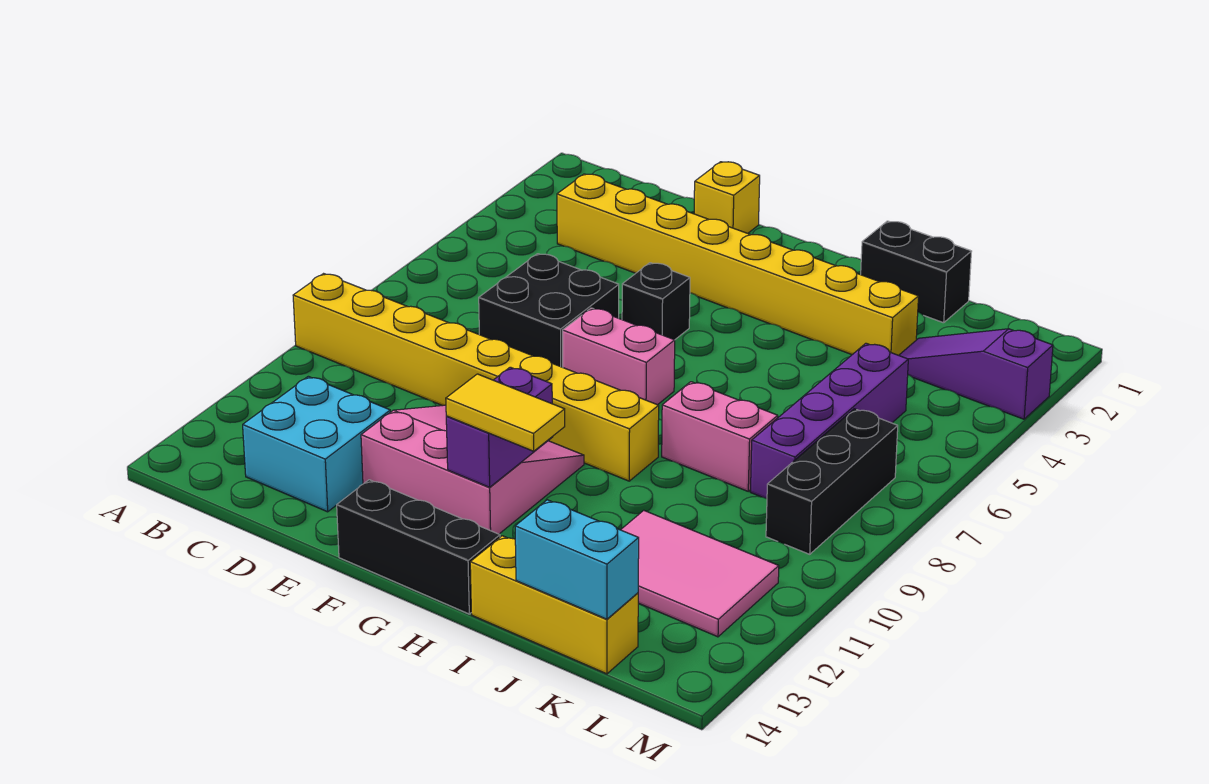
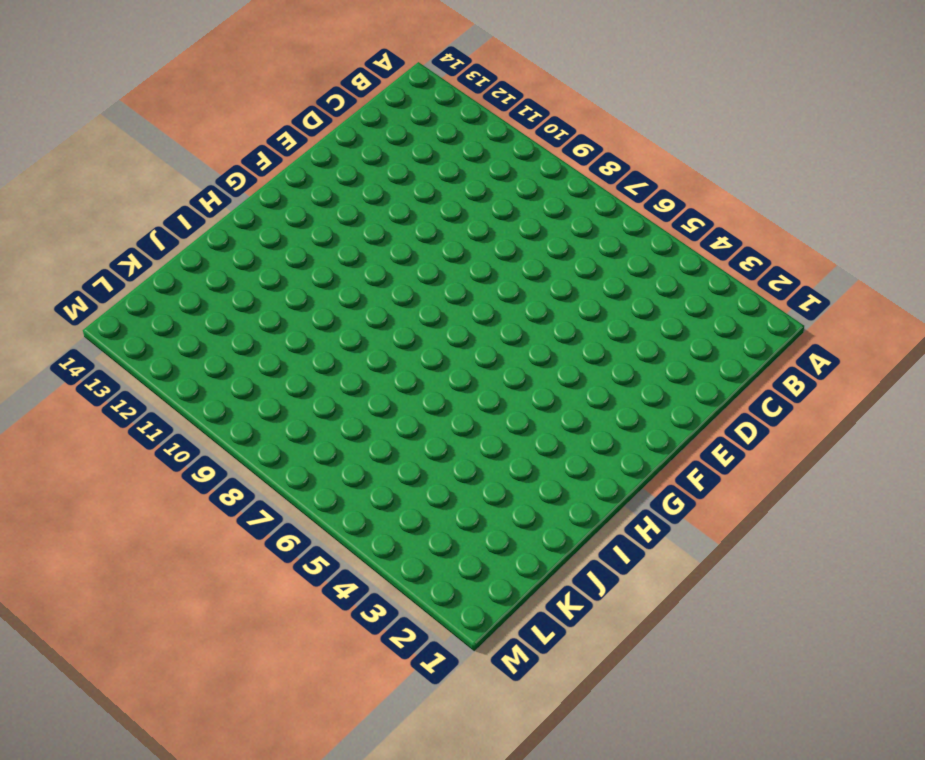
none -> yellow brick A9:H9 level 1
none -> yellow brick C3:J3 level 1
none -> cyan brick C12:D13 level 1

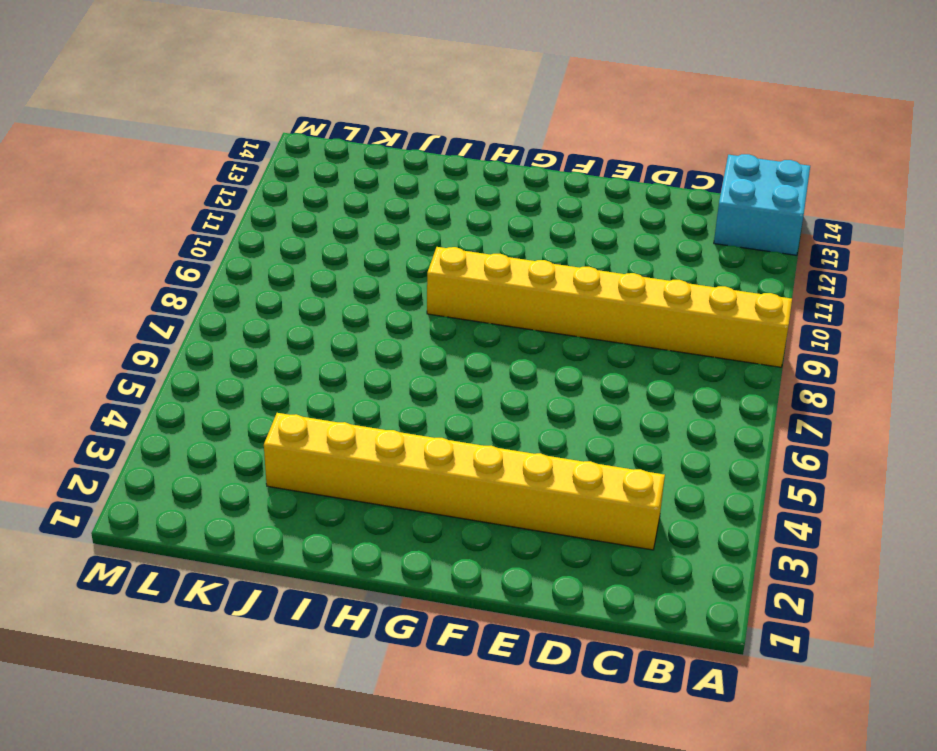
cyan brick A13:B14 level 1 -> cyan brick C12:D13 level 1
none -> black brick D6:E7 level 1
none -> yellow brick E1 level 1
none -> pink slope E10:G12 level 1 top 12

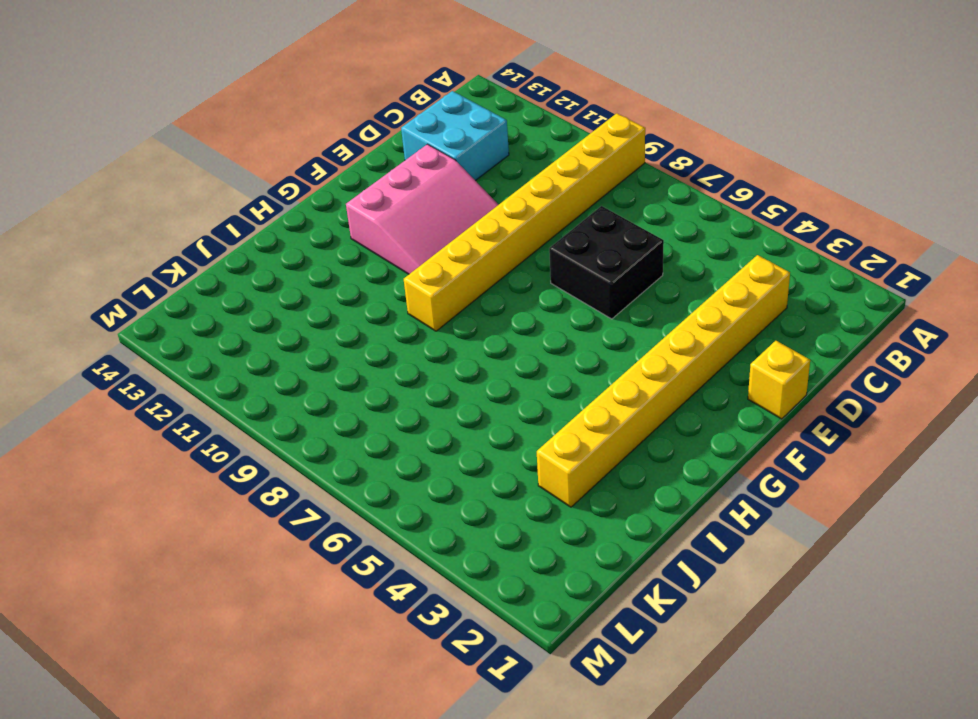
none -> black brick F5 level 1
none -> pink brick F7:G7 level 1
none -> black brick F14:H14 level 1

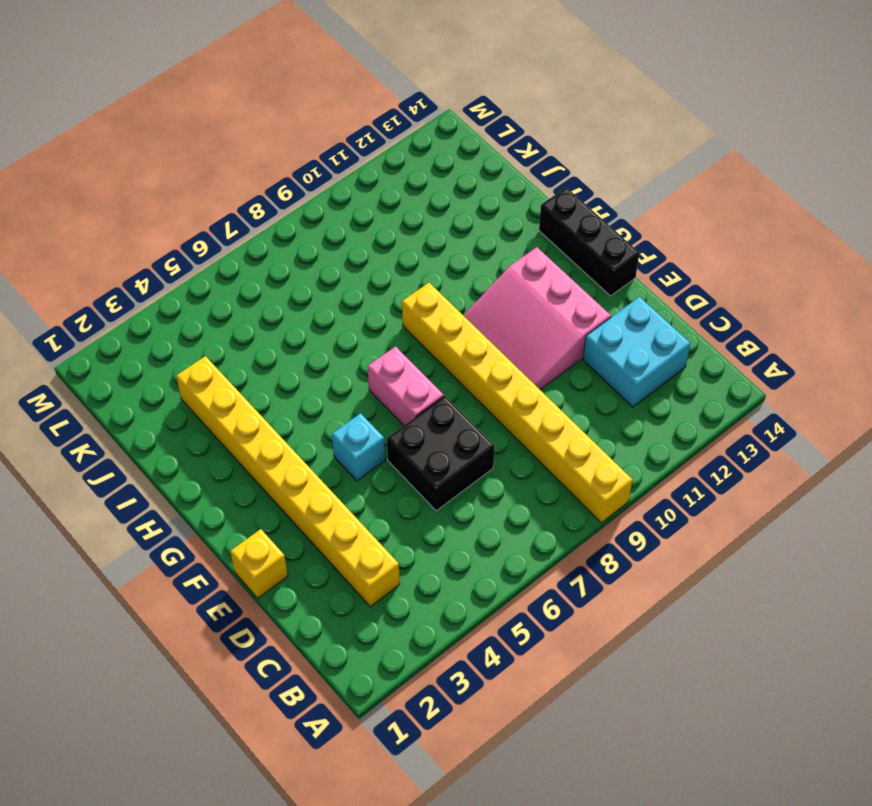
cyan brick F5 level 1 -> black brick F5 level 1
none -> black brick I1:J1 level 1
none -> pink brick I8:J8 level 1
none -> yellow brick I14:K14 level 1

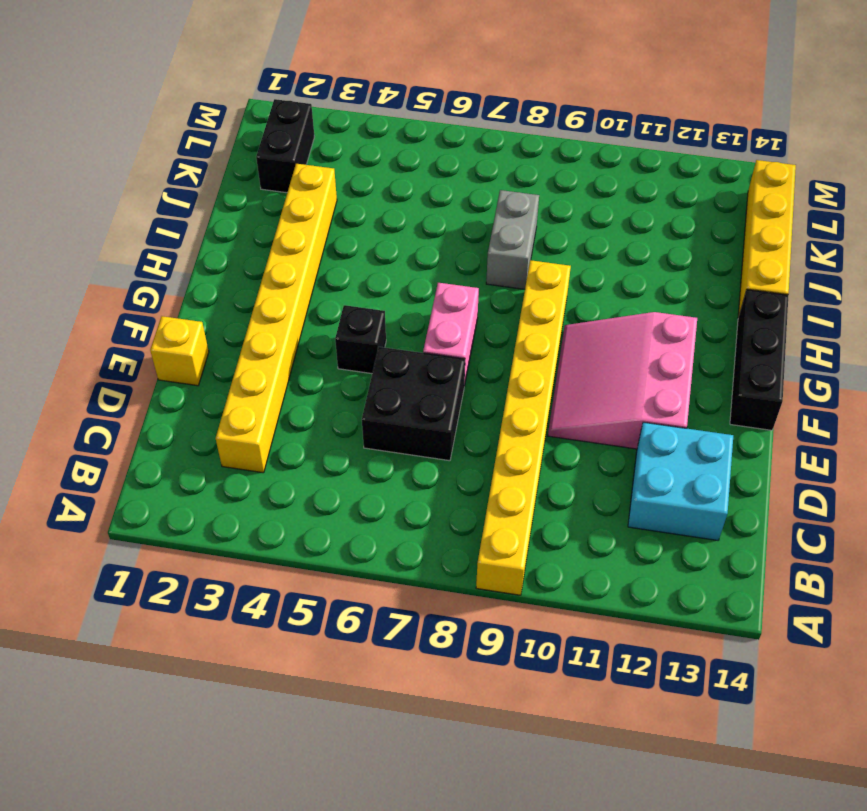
grey brick I8:J8 level 1 -> pink brick I8:J8 level 1
yellow brick I14:L14 level 1 -> yellow brick I14:K14 level 1
black brick K2:L2 level 1 -> black brick I1:J1 level 1
none -> pink tile J11:L12 level 1
none -> purple slope K3:M3 level 1 top M
none -> purple brick K5:K8 level 1

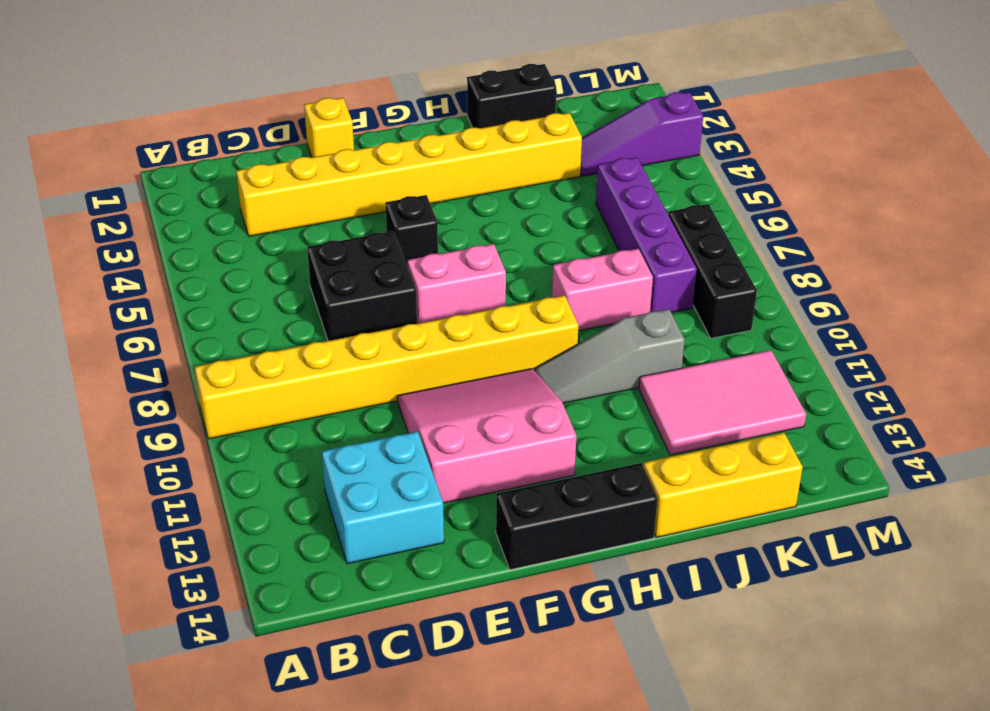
grey slope H10:J10 level 1 top J -> none
none -> purple brick G11:G12 level 2
none -> cyan brick J14:K14 level 2
none -> yellow tile G12:H12 level 3

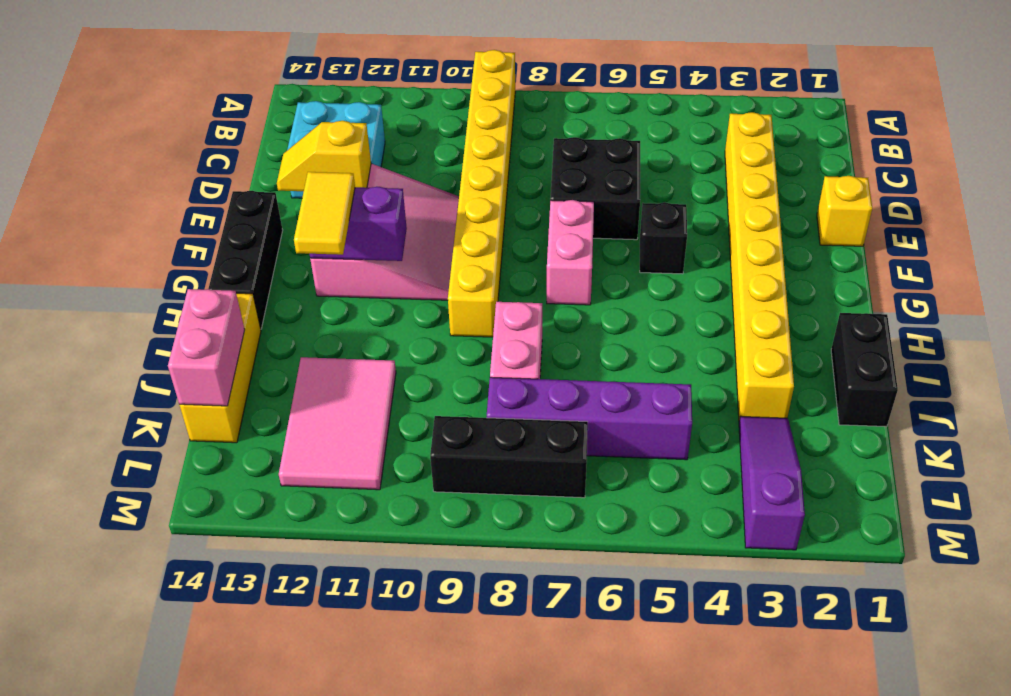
yellow slope E12:E13 level 2 top 12 -> none
pink brick J14:K14 level 2 -> cyan brick J14:K14 level 2

